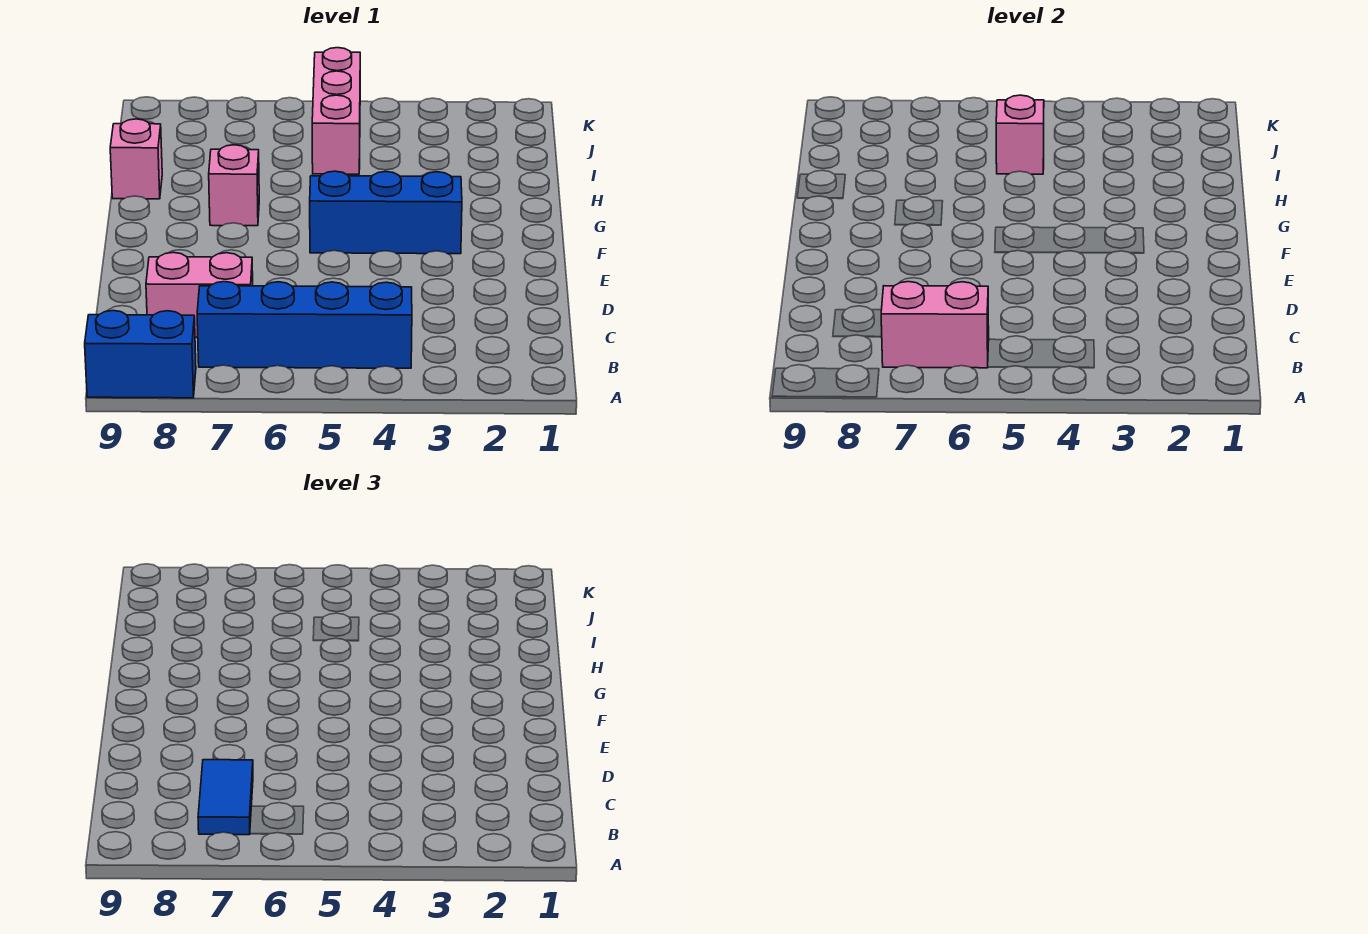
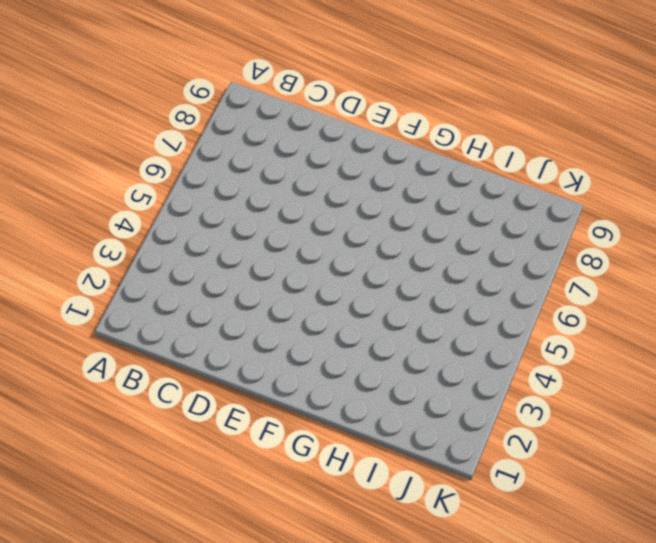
none -> blue brick A8:A9 level 1
none -> blue brick B4:B7 level 1

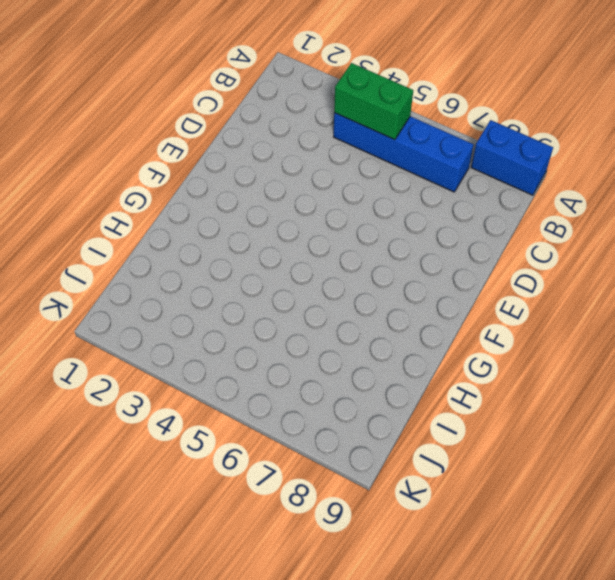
green brick B4:B5 level 2 -> none
none -> pink brick C7:C8 level 1
none -> blue brick F3:F5 level 1

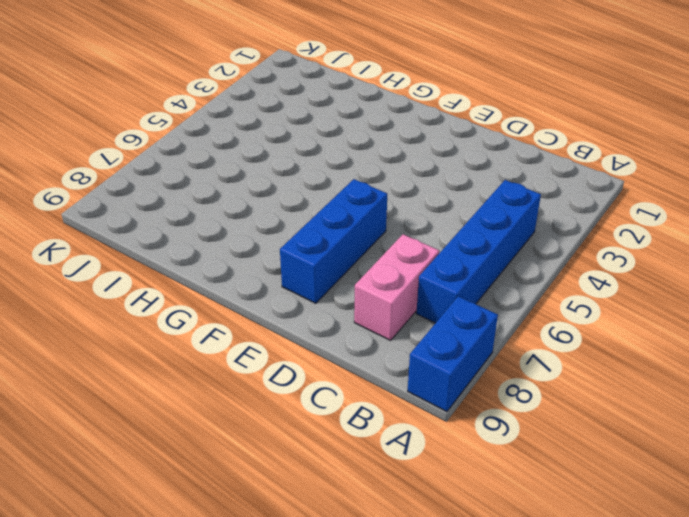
blue brick E6:E8 level 1 -> blue brick F3:F5 level 1
none -> pink brick G7 level 1
none -> pink brick H9 level 1

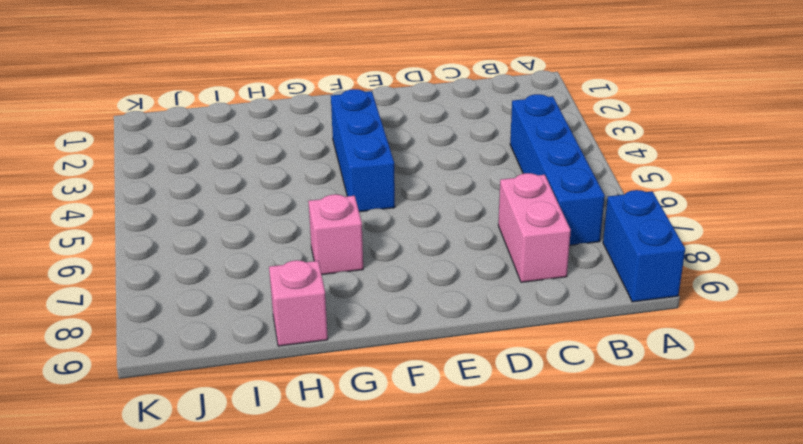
none -> pink brick I5:K5 level 1
none -> pink brick B6:B7 level 2

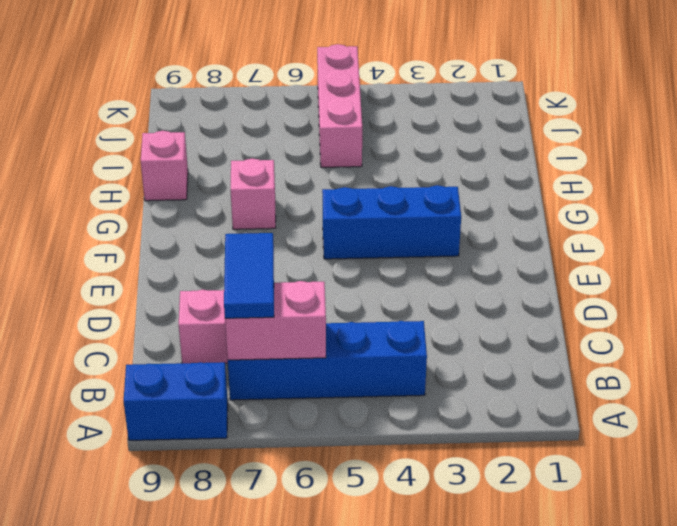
none -> pink brick I5 level 2

